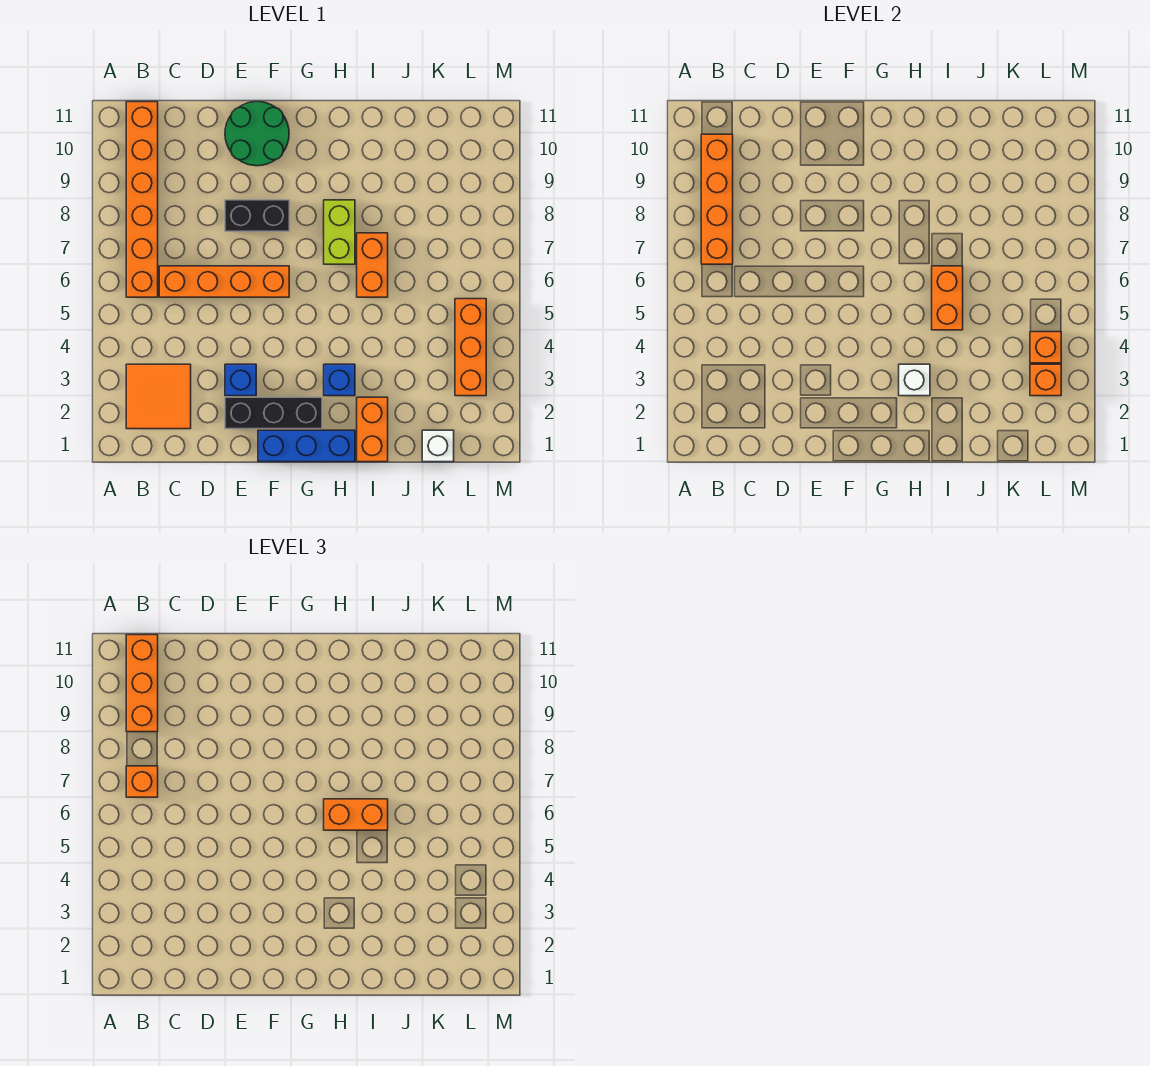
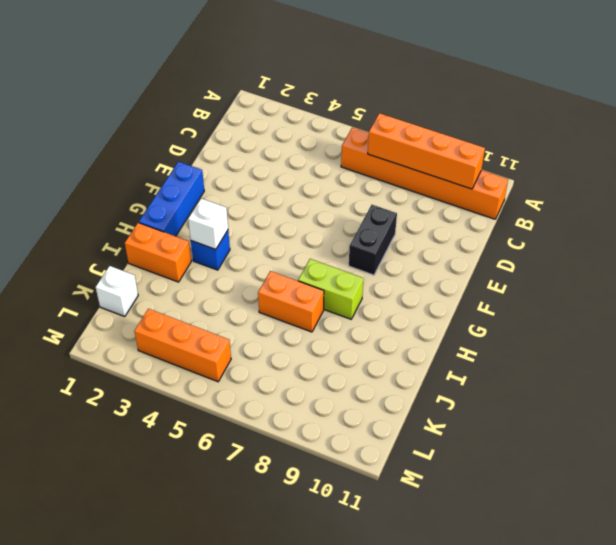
none -> orange tile B2:C3 level 1
none -> orange brick C6:F6 level 1
none -> black brick E2:G2 level 1

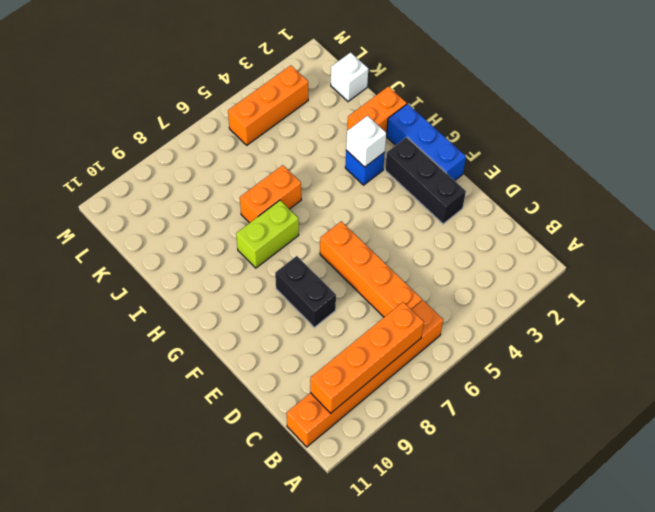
none -> orange tile B2:C3 level 1
none -> blue brick E3 level 1
none -> green round brick E10:F11 level 1

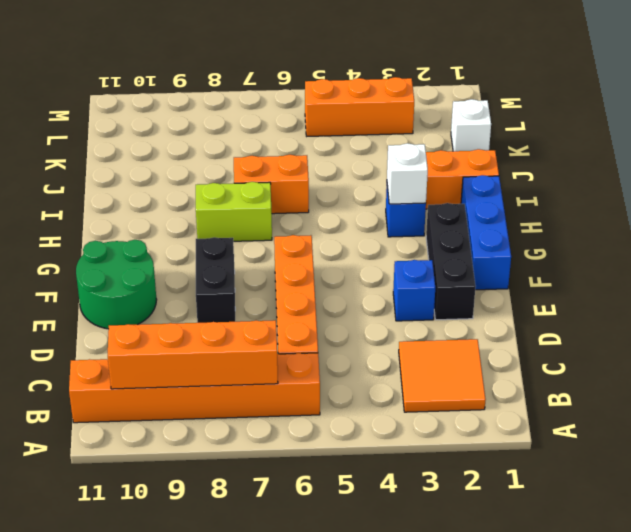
none -> orange brick I5:I6 level 2
none -> orange brick L3 level 2
none -> orange brick L4 level 2

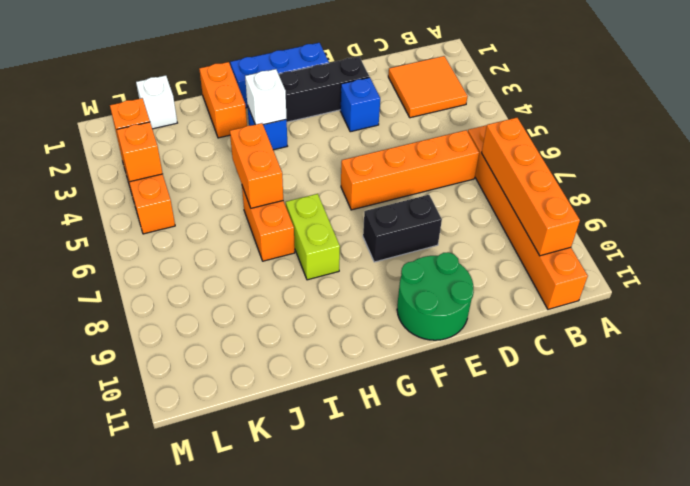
none -> orange brick B7 level 3
none -> orange brick B9:B11 level 3
none -> orange brick H6:I6 level 3

